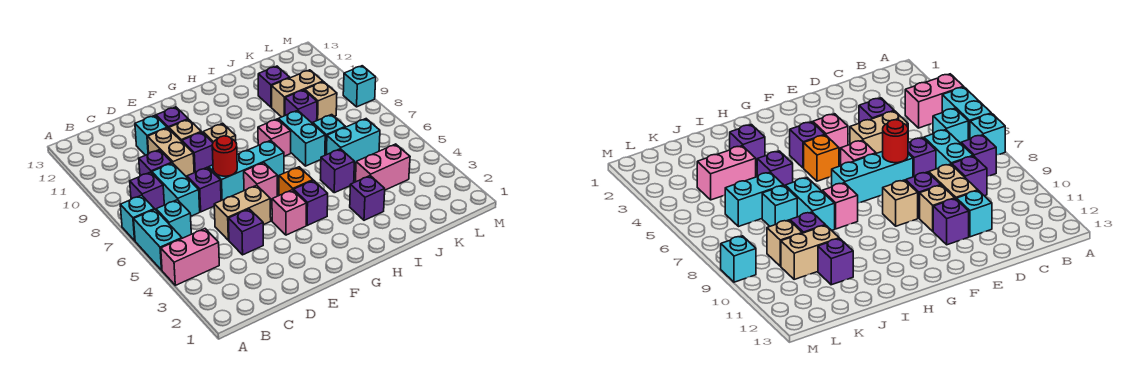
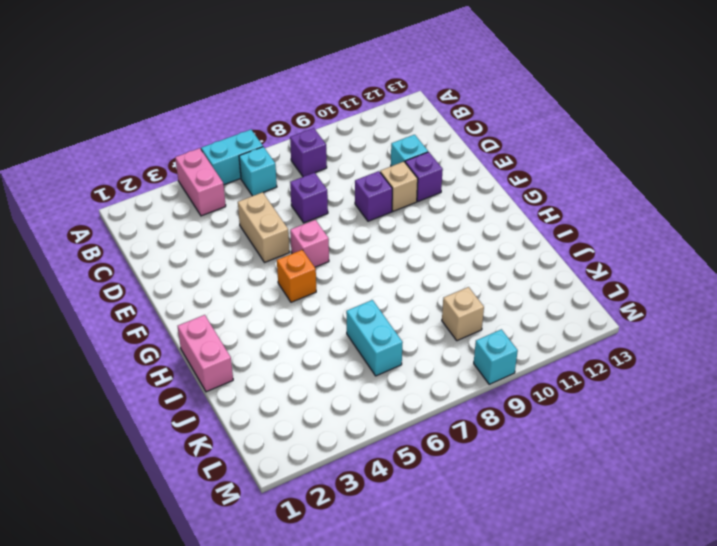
pink brick H1:I1 level 1 -> pink brick J4:K4 level 1
none -> cyan brick A7 level 1
none -> cyan brick C7:C8 level 1
none -> purple brick C9 level 1
none -> purple brick D4 level 1

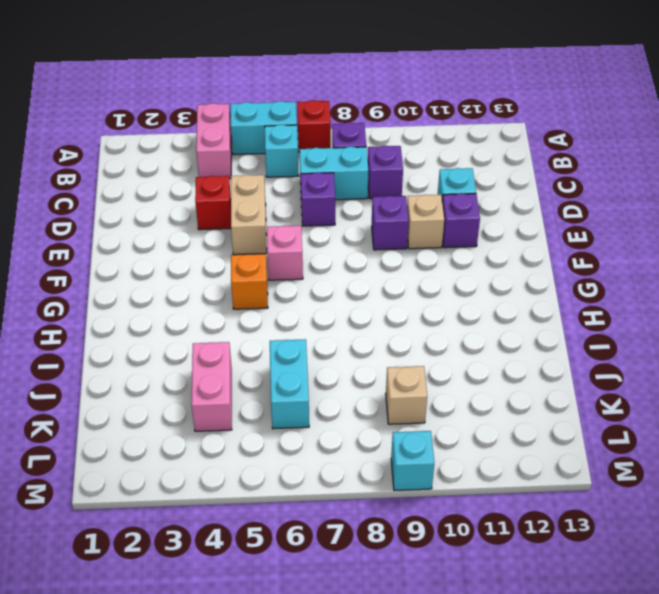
red brick A7 level 1 -> cyan brick A7 level 1
red brick D4 level 1 -> purple brick D4 level 1
none -> tan brick D9:D10 level 1
none -> cyan brick E7:G7 level 1
none -> pink brick F4 level 1
none -> tan brick F9 level 1

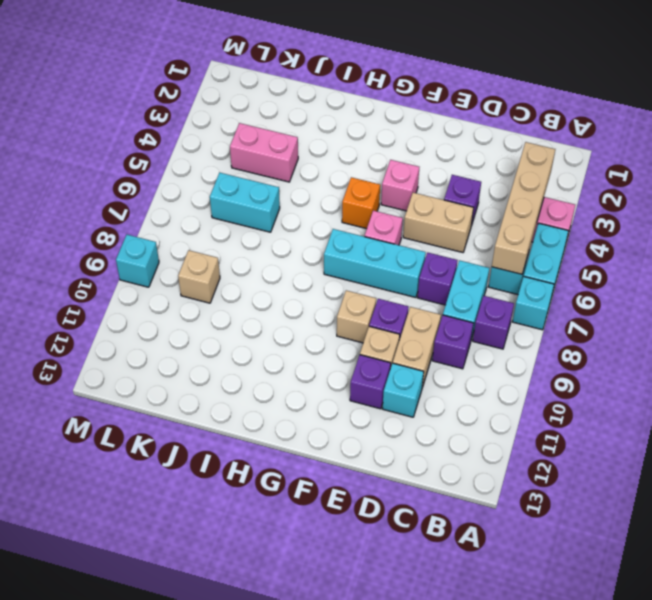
tan brick B3:B6 level 2 -> none
none -> purple brick G4 level 1
none -> pink brick H8 level 1
none -> purple brick I3 level 1
none -> purple brick I5 level 1

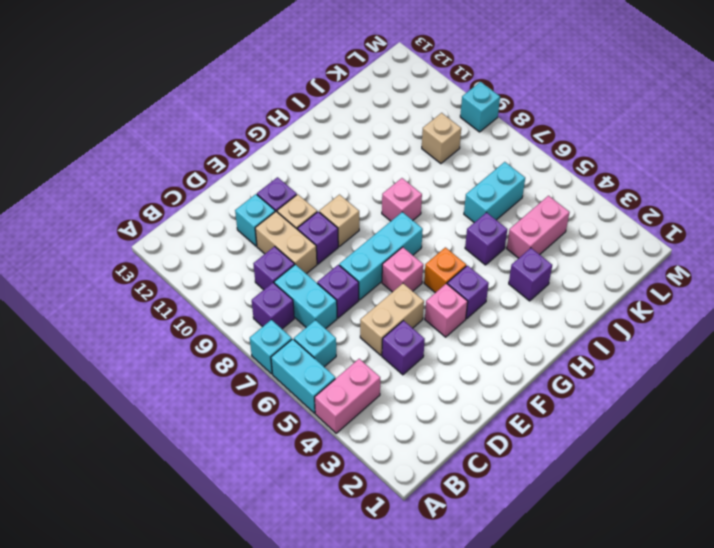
none -> cyan brick I7:I8 level 1
none -> cyan brick J7 level 1
none -> purple brick J9 level 1
none -> tan brick J10:K10 level 1

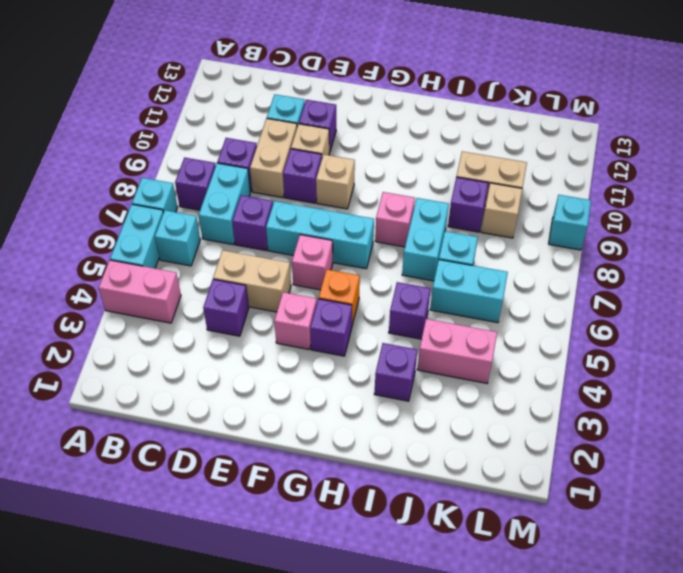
none -> purple brick J11 level 1
none -> red round brick E7 level 2

